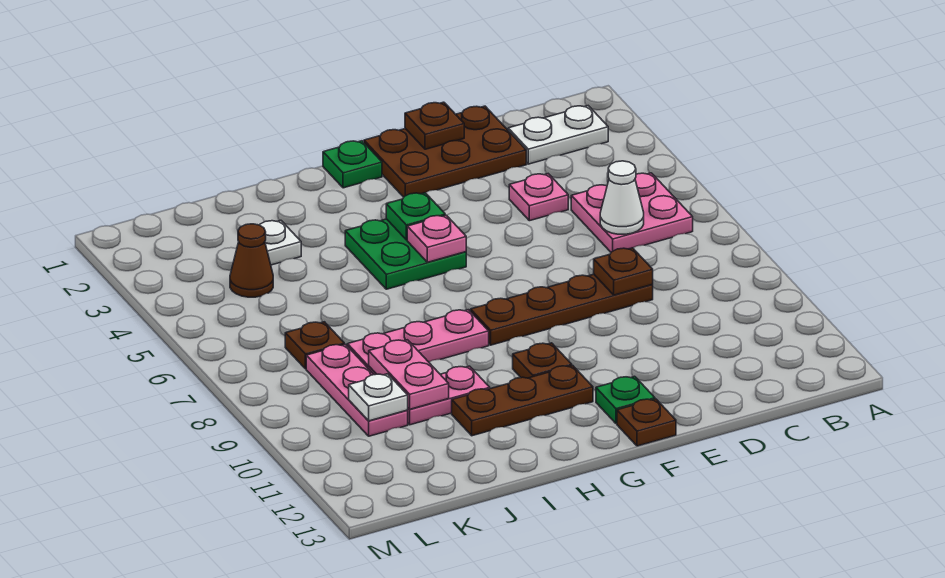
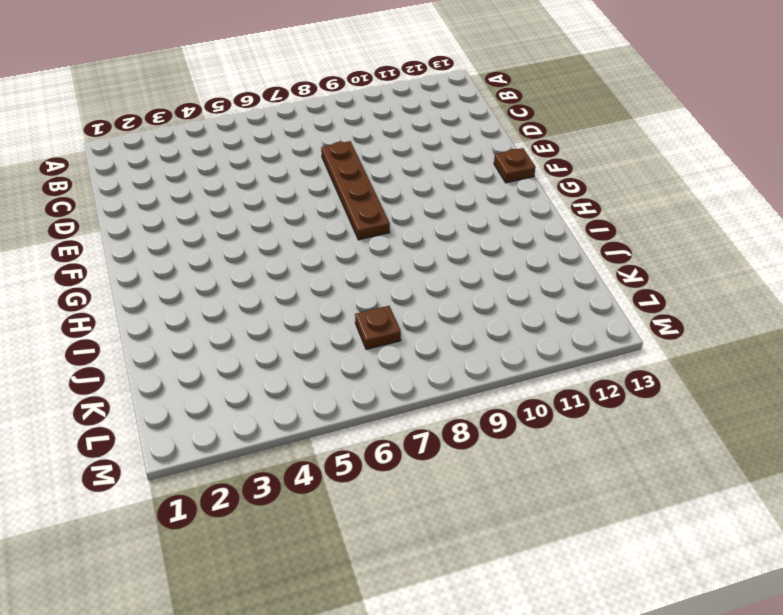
none -> white plate B2:C2 level 1
none -> pink plate B5:C6 level 1
none -> brown plate D1:F2 level 1

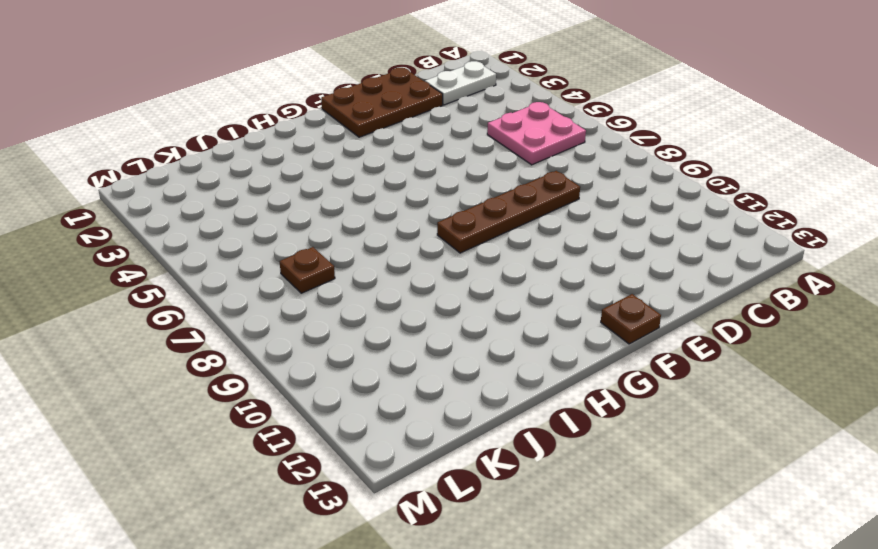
none -> pink plate D4 level 1
none -> green plate F12 level 1
none -> green plate G1 level 1

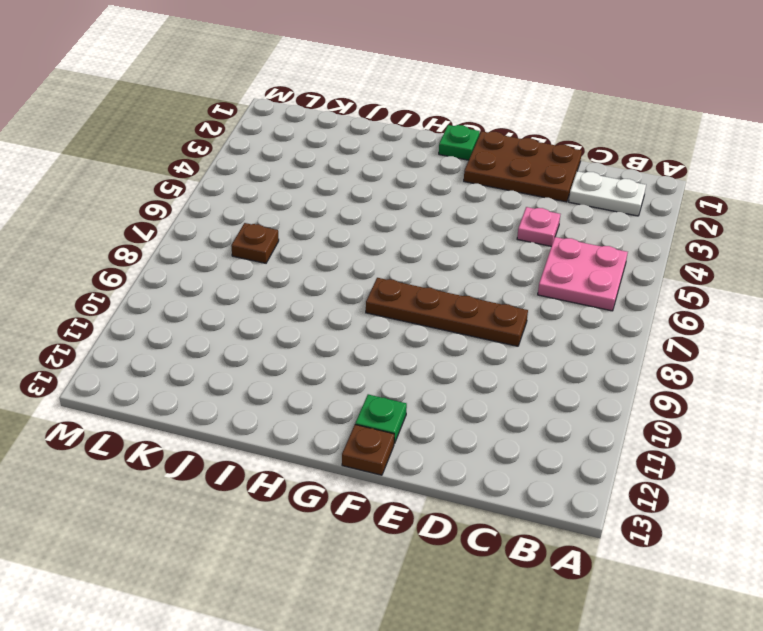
none -> green plate G4:H5 level 1
none -> brown plate G10 level 1
none -> brown plate G11:I11 level 1

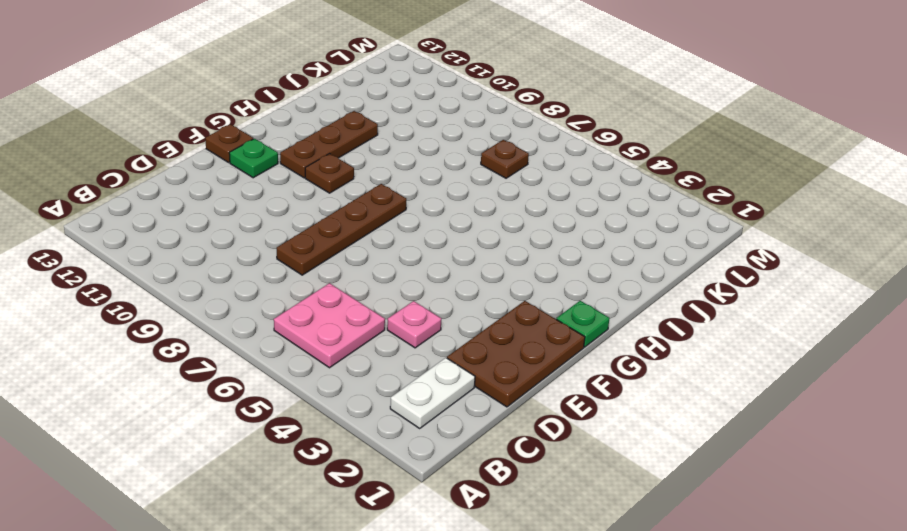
none -> green plate G4:H5 level 1
none -> pink plate H8:J8 level 1
none -> pink plate I10:J10 level 1

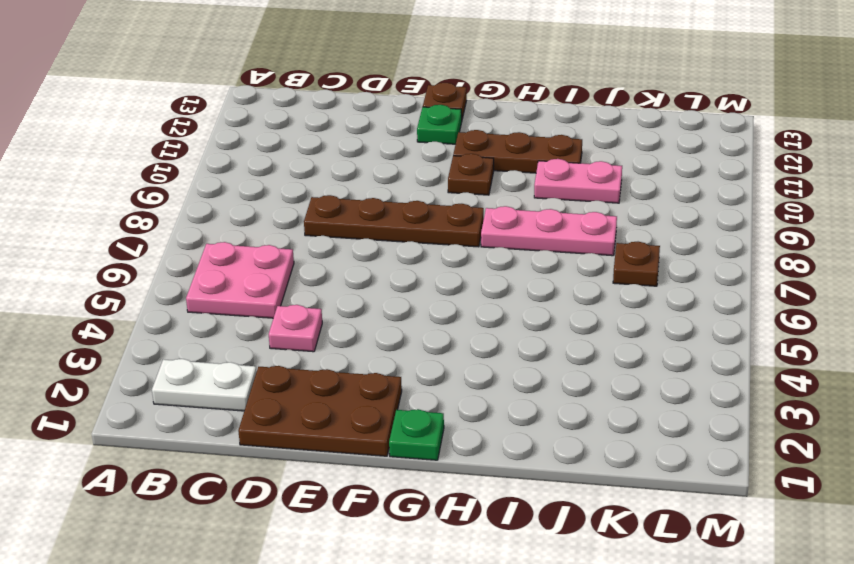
none -> green plate G4:H5 level 1
none -> white plate J3 level 1
none -> brown cone K4 level 1

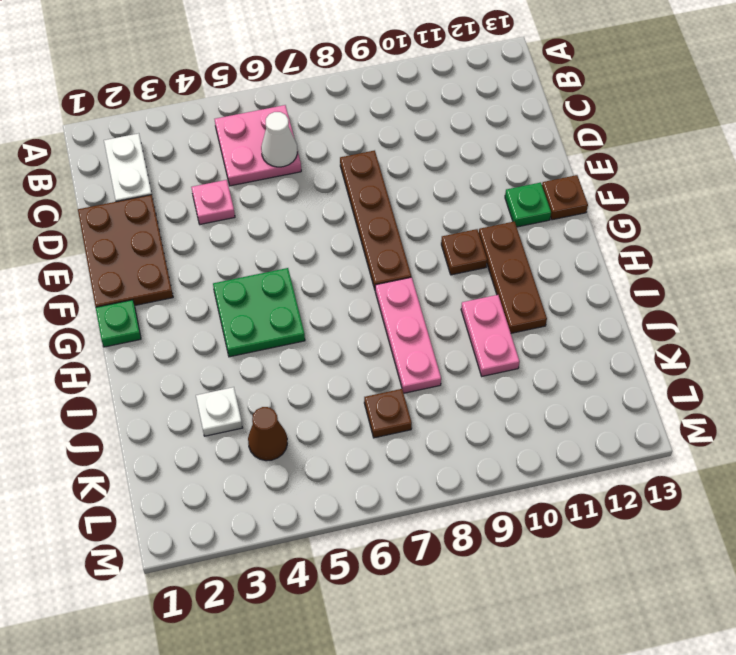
none -> pink plate K8:K10 level 1
none -> brown plate D8 level 2
none -> brown plate E1 level 2

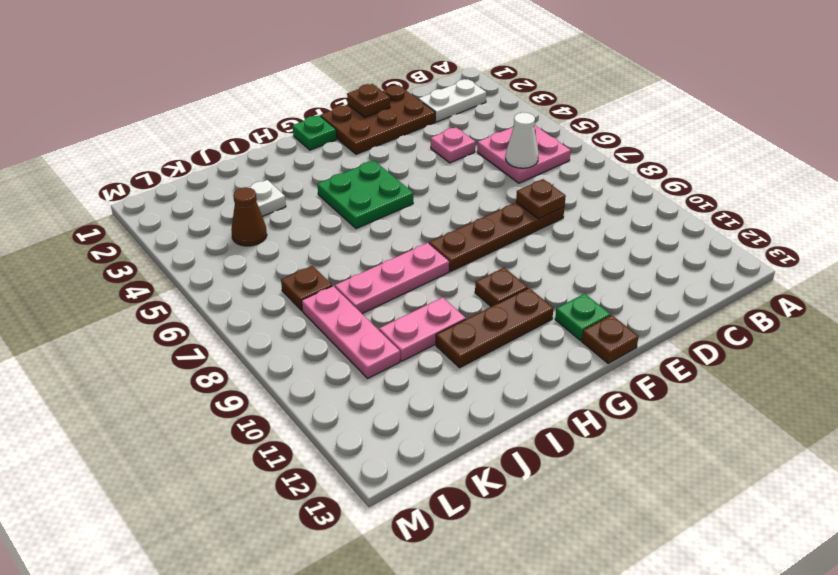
none -> green plate G4 level 2
none -> pink plate G5 level 2
none -> pink plate J9:J10 level 2

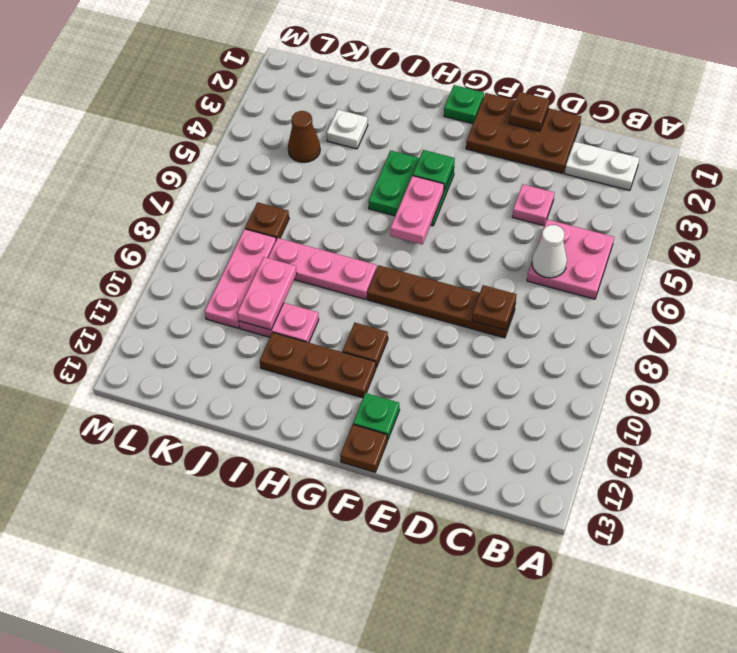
pink plate G5:G6 level 2 -> pink plate G5 level 2
none -> white plate K10 level 2

